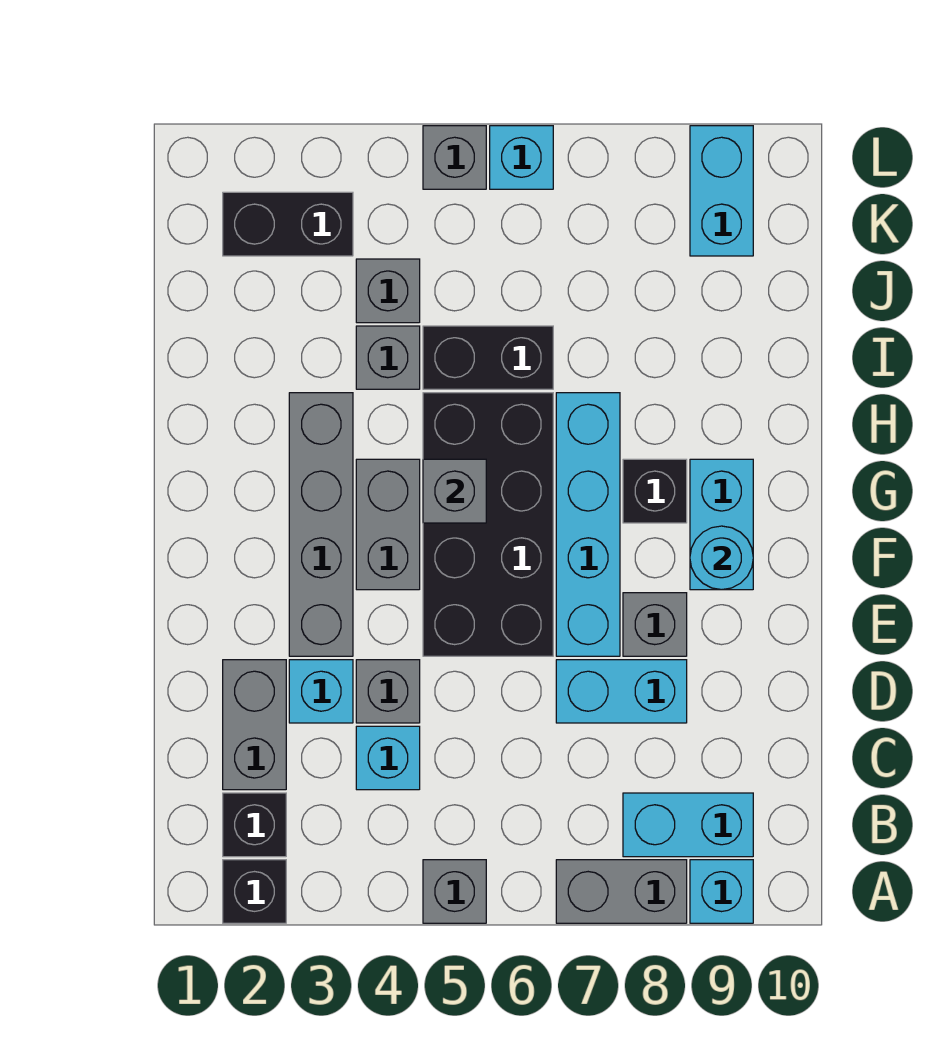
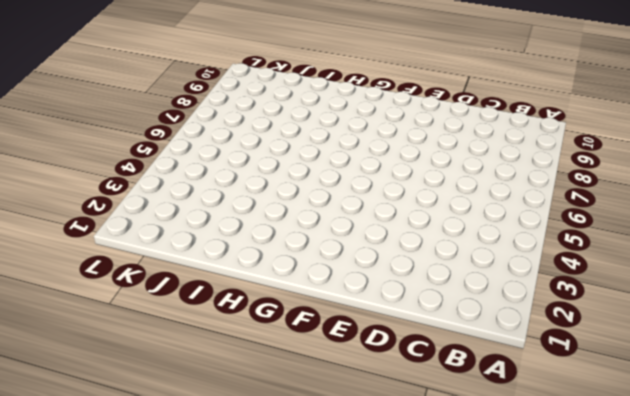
none -> black brick A2 level 1
none -> grey brick A5 level 1
none -> grey brick A7:A8 level 1

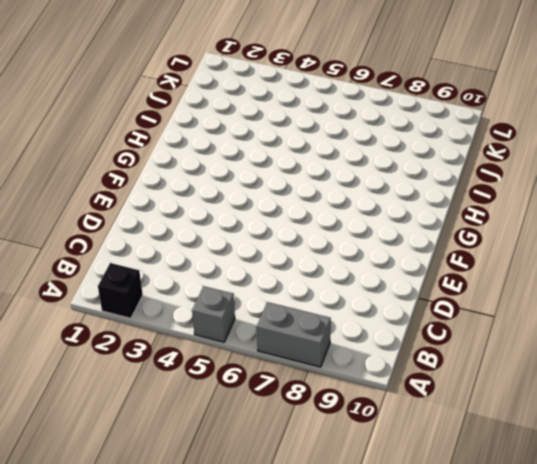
none -> cyan brick A9 level 1
none -> black brick B2 level 1
none -> cyan brick B8:B9 level 1

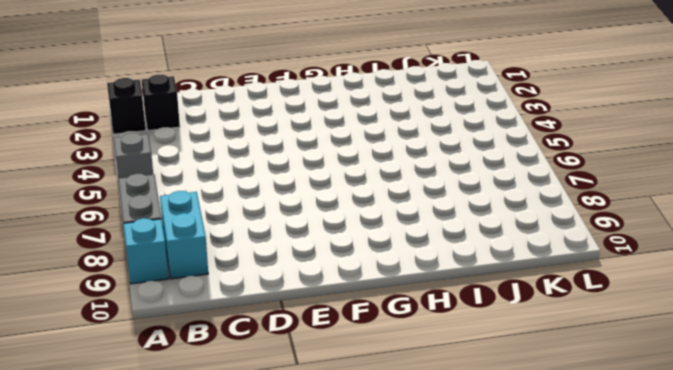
none -> grey brick C2:D2 level 1
none -> cyan brick C4 level 1
none -> cyan brick D3 level 1

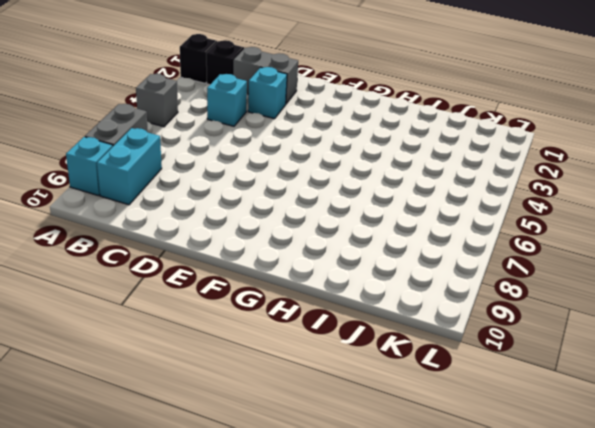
none -> grey brick D4 level 1
none -> cyan brick D7:D8 level 1
none -> grey brick E3:H3 level 1

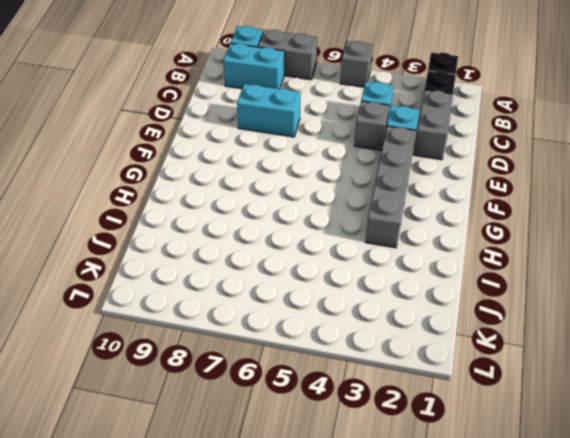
none -> black brick E5:H6 level 1
none -> cyan brick E7:H7 level 1
none -> grey brick E8 level 1

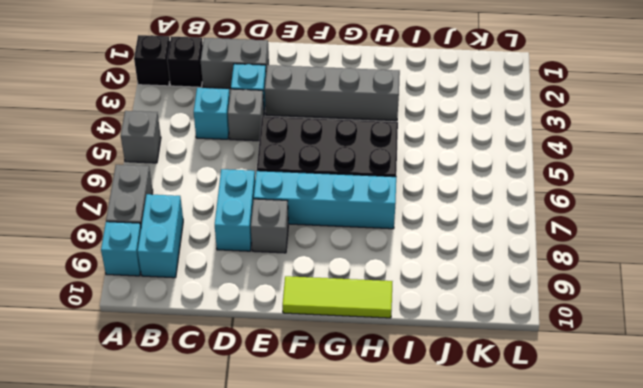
lime tile F10:H10 level 1 -> none
none -> grey brick F4:G4 level 1
none -> cyan brick F9:G9 level 1
none -> black brick G8 level 1

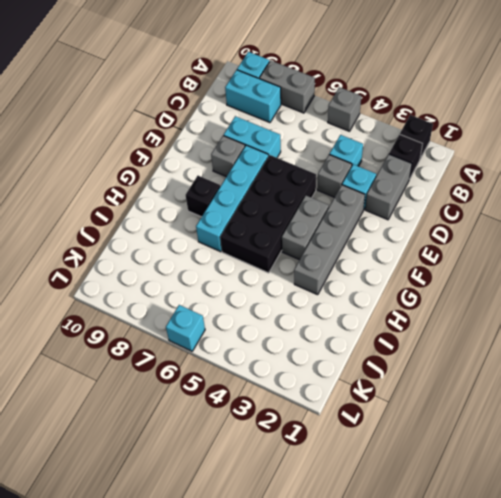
none -> cyan brick F9:G9 level 1
none -> grey brick I4 level 1
none -> black brick I5:I6 level 1

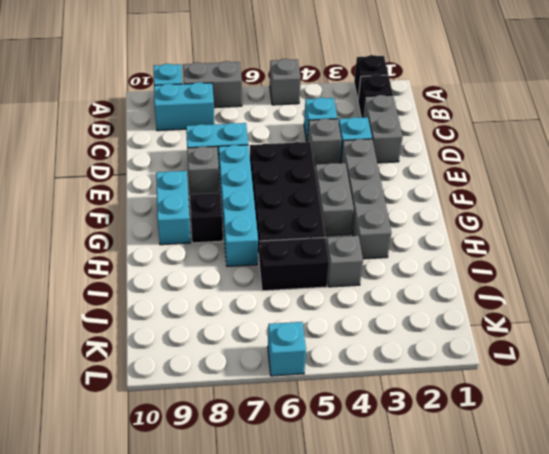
none -> grey brick J4 level 1
none -> black brick K2:K3 level 1
none -> cyan brick K9:L9 level 1

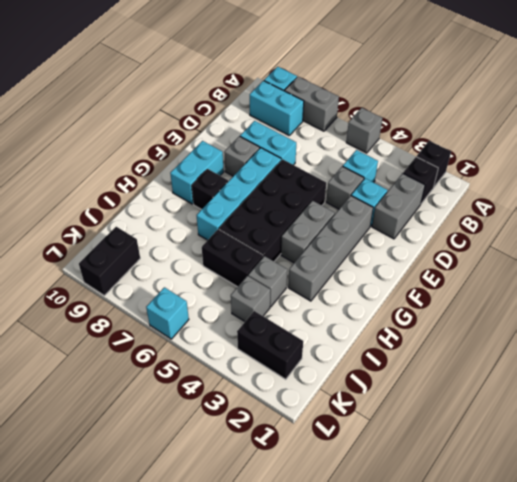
black brick K9:L9 level 1 -> cyan brick K9:L9 level 1
none -> grey brick L5 level 1
none -> cyan round brick F9 level 2
none -> grey brick G5 level 2

